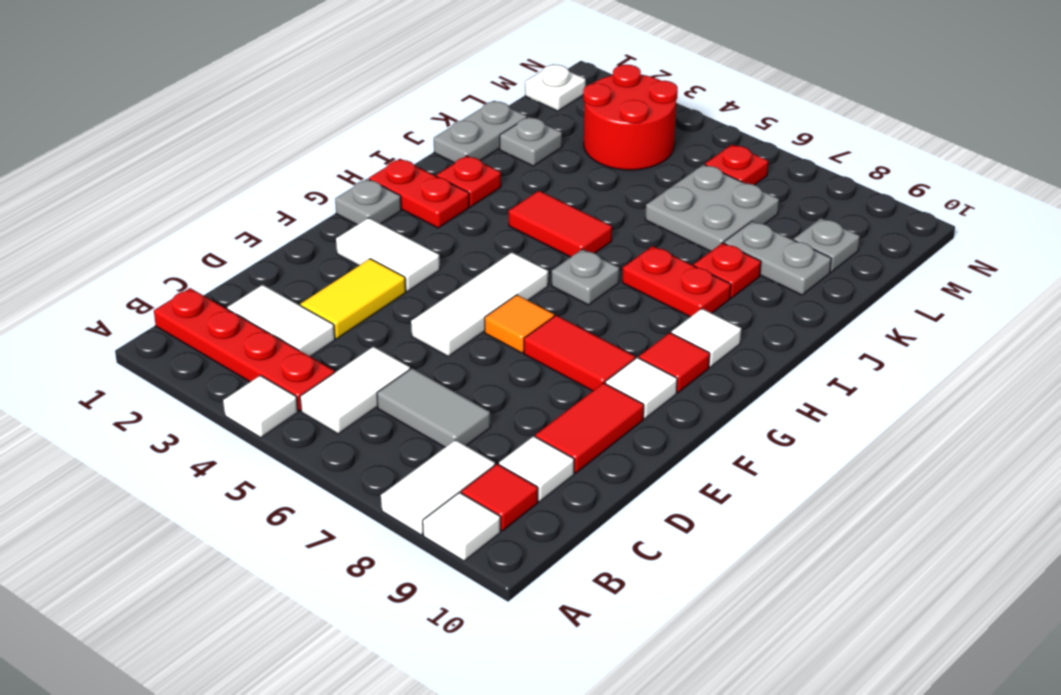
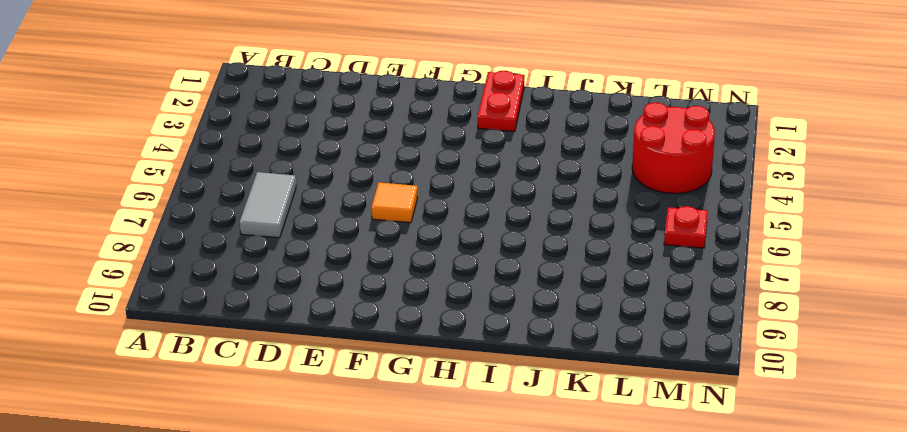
none -> white tile A4 level 1
none -> white tile A8:B8 level 1
none -> white tile A9 level 1
none -> red plate B1:B4 level 1

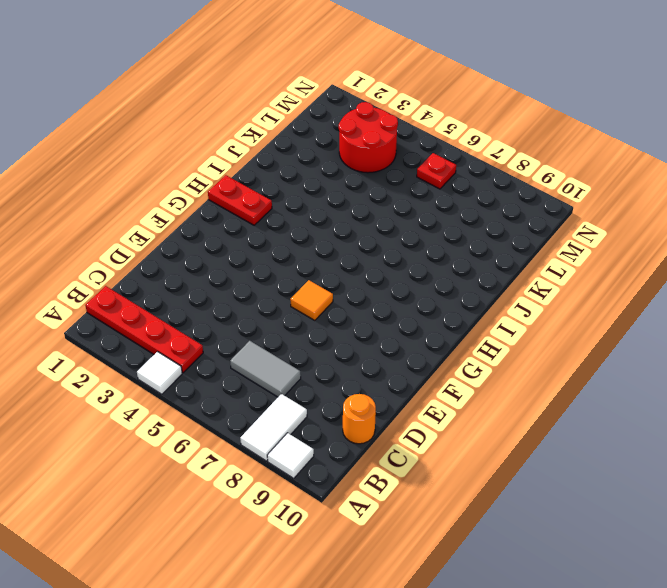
orange round brick C10 level 1 -> none
none -> white tile B5:C5 level 1
none -> red tile B9 level 1
none -> white tile C2:C3 level 1
none -> white tile C9 level 1

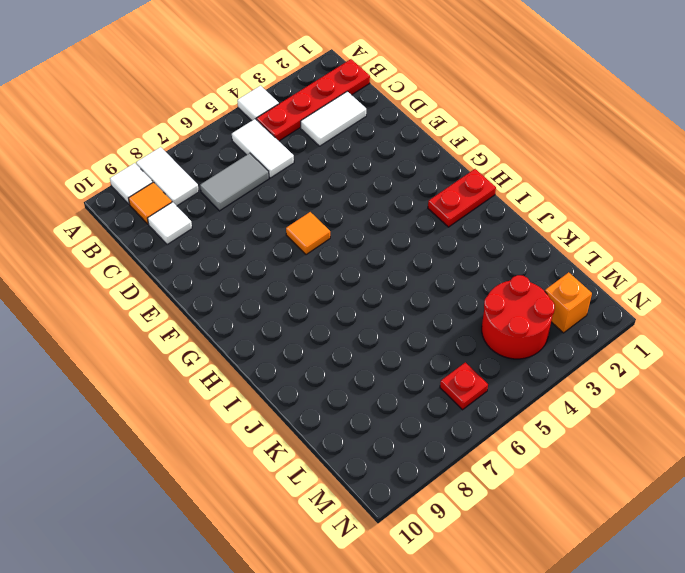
orange tile B9 level 1 -> red tile B9 level 1
orange brick M2 level 1 -> none
none -> yellow tile D3:E3 level 1
none -> red tile D9:E9 level 1
none -> white tile E5:G5 level 1
none -> white tile F2:F3 level 1

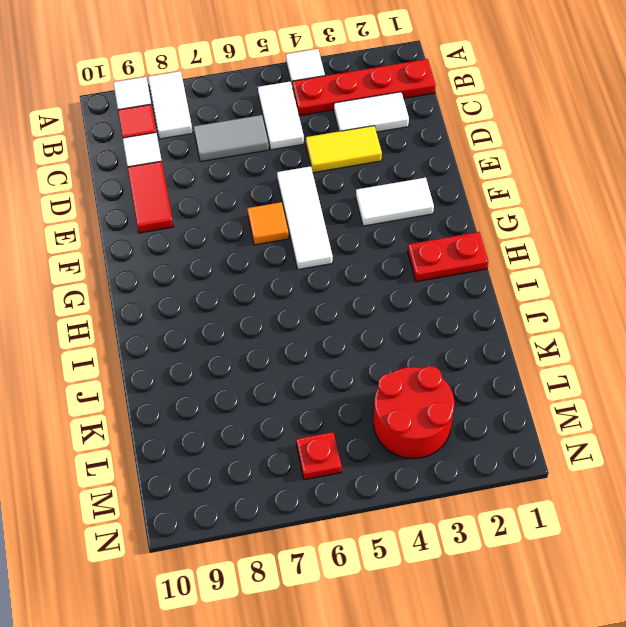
yellow tile D3:D4 level 1 -> yellow tile D3:E3 level 1
none -> red tile F7:F8 level 1
none -> white tile F9 level 1
none -> grey plate G1 level 1
none -> red tile G9 level 1

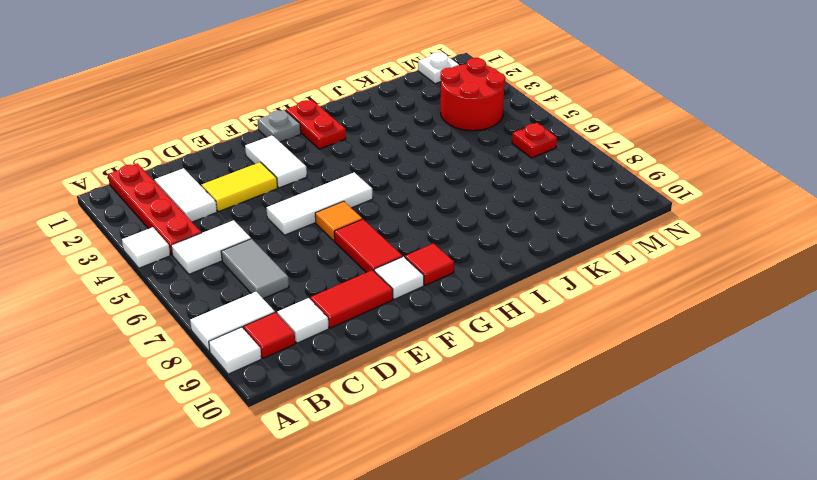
none -> grey plate H6 level 1
none -> white tile H9 level 1
none -> red plate I2 level 1
none -> red tile I4:I5 level 1

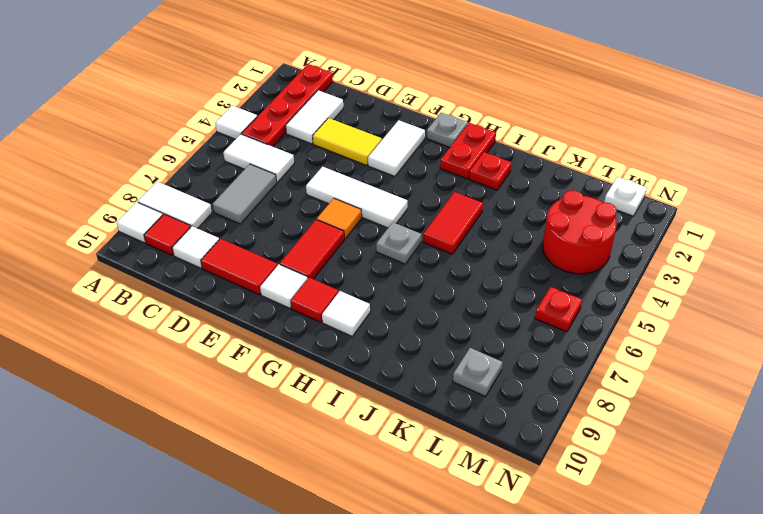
none -> red plate I7:I8 level 1
none -> grey plate J1:K1 level 1
none -> red plate J8 level 1
none -> grey plate K2 level 1

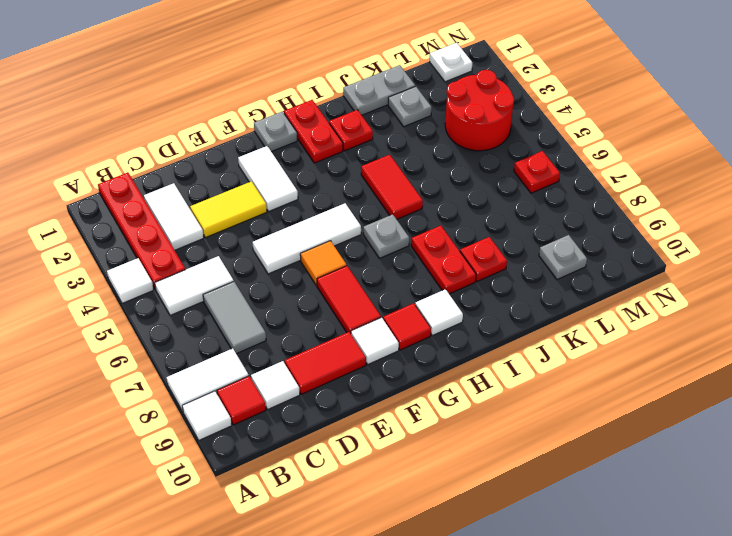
none -> grey plate K6:L7 level 1
none -> grey plate K8:K9 level 1

